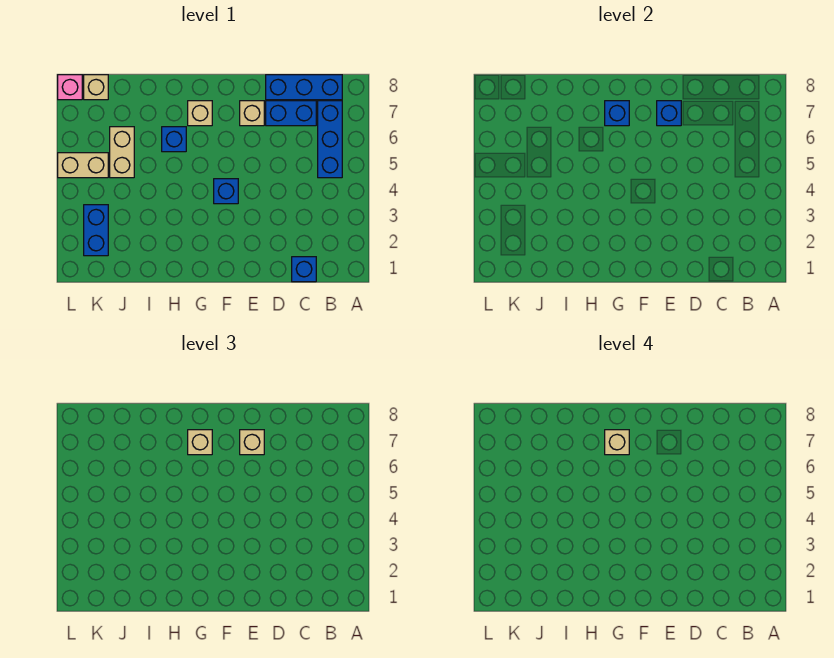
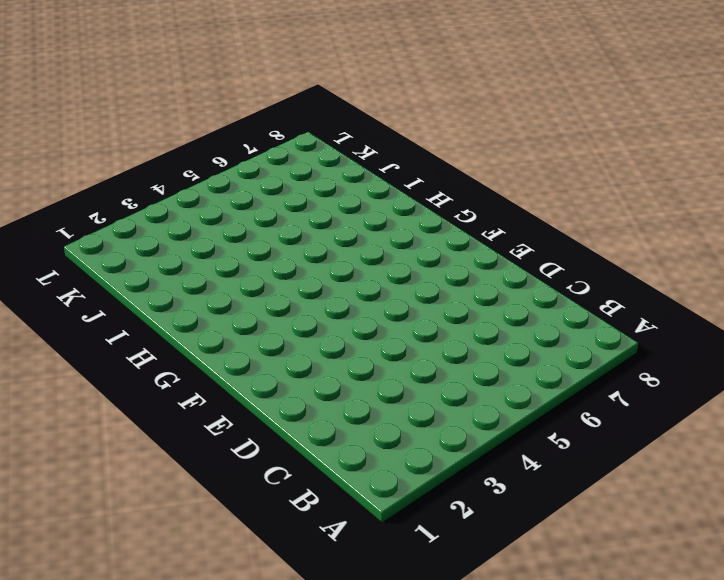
none -> blue brick B5:B7 level 1
none -> blue brick B8:D8 level 1
none -> blue brick C1 level 1

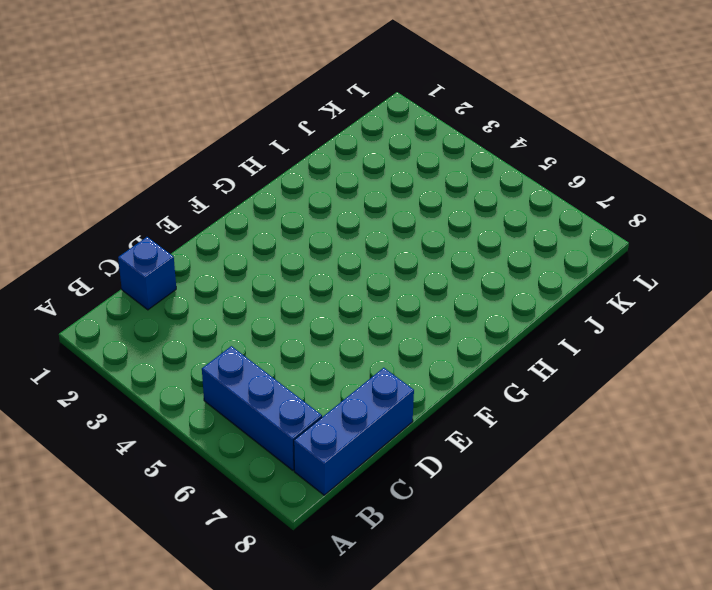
none -> blue brick C7:D7 level 1
none -> tan brick E7 level 1
none -> blue brick F4 level 1

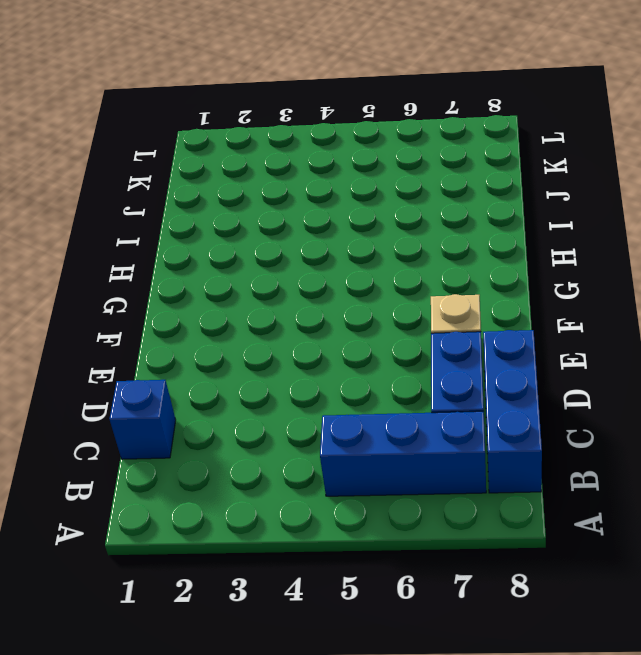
none -> blue brick F4 level 1
none -> tan brick G7 level 1
none -> blue brick H6 level 1

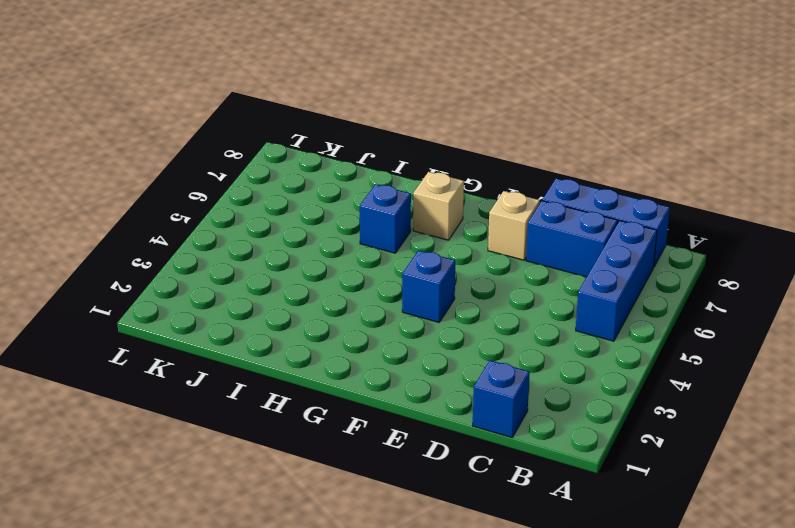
none -> tan brick J5:J6 level 1
none -> blue brick K2:K3 level 1
none -> tan brick K5:L5 level 1

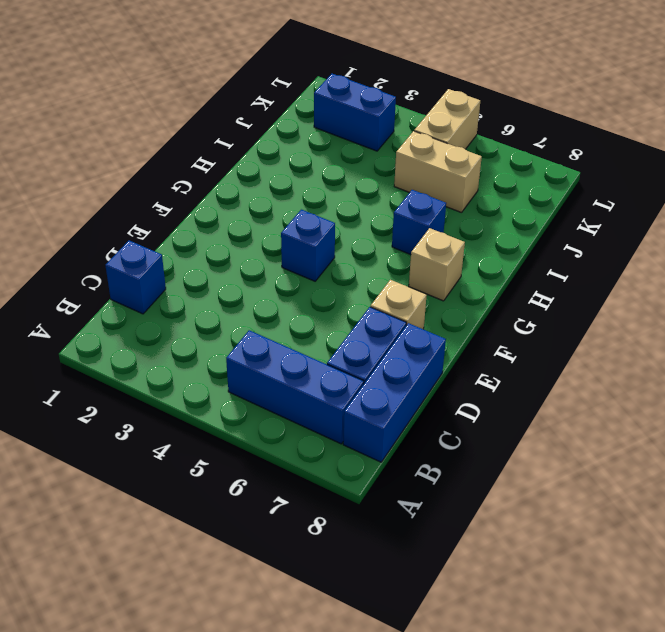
none -> tan brick K8 level 1
none -> pink brick L8 level 1
none -> blue brick E7 level 2

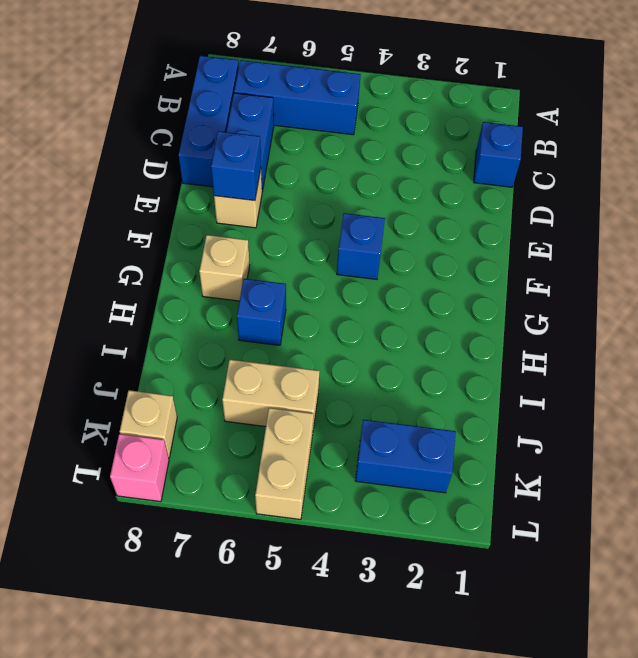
none -> blue brick G7 level 2
none -> tan brick E7 level 3
none -> tan brick G7 level 3

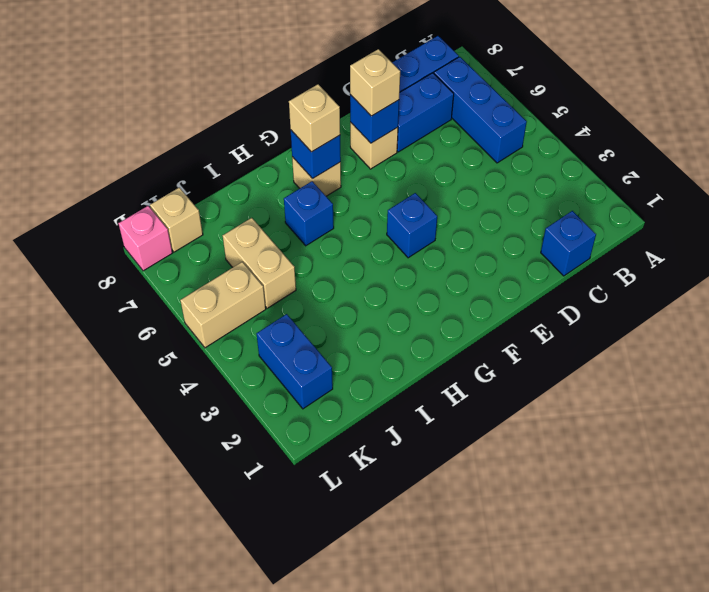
none -> tan brick G7 level 4

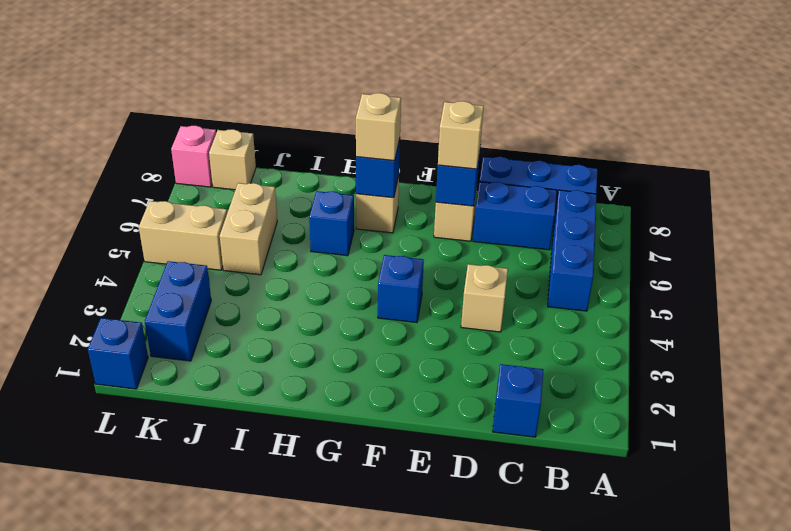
tan brick D4 level 1 -> tan brick G7 level 4
blue brick L1 level 1 -> none

